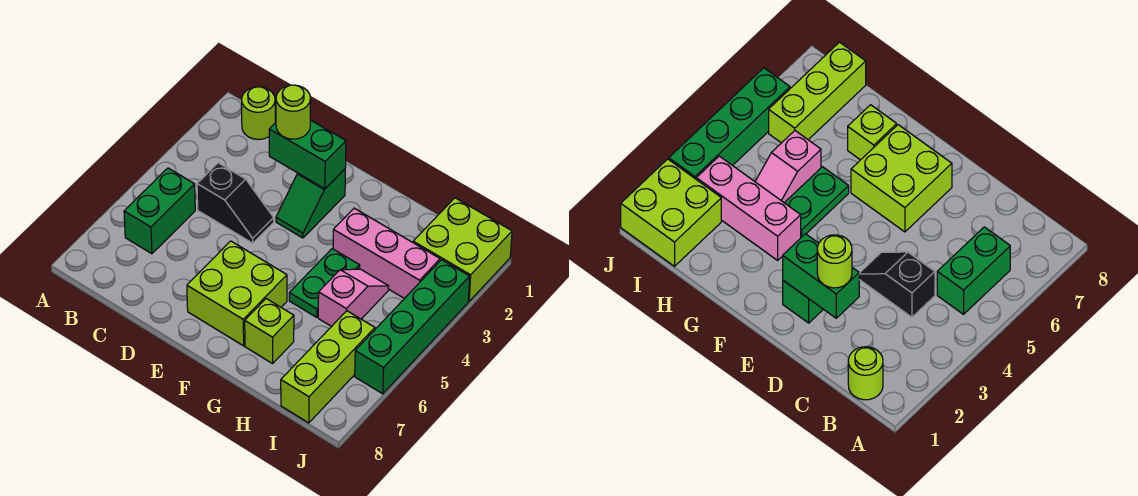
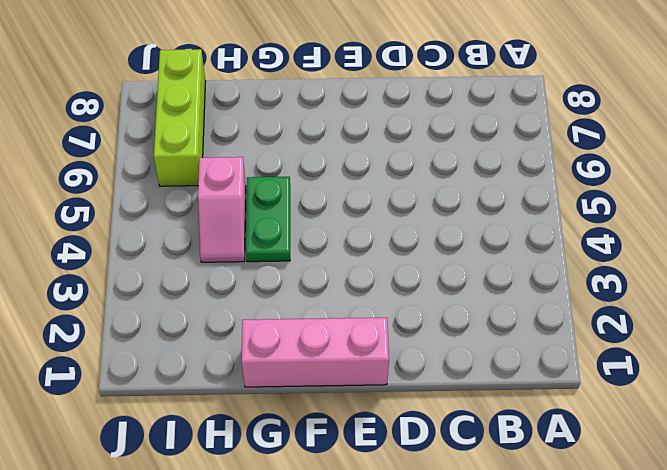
pink brick E1:G1 level 1 -> pink brick G3:I3 level 1
none -> lime round brick B1 level 1
none -> green brick B5:B6 level 1
none -> black slope C4:D4 level 1 top C

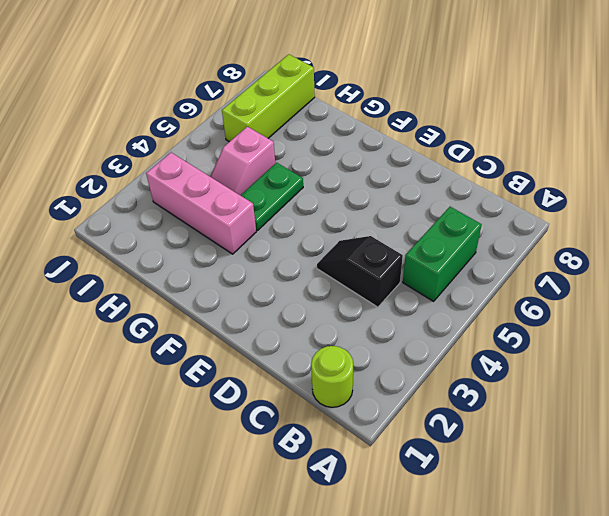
none -> green slope E2:E3 level 1 top 2
none -> lime brick E6:F7 level 1
none -> lime brick G7 level 1

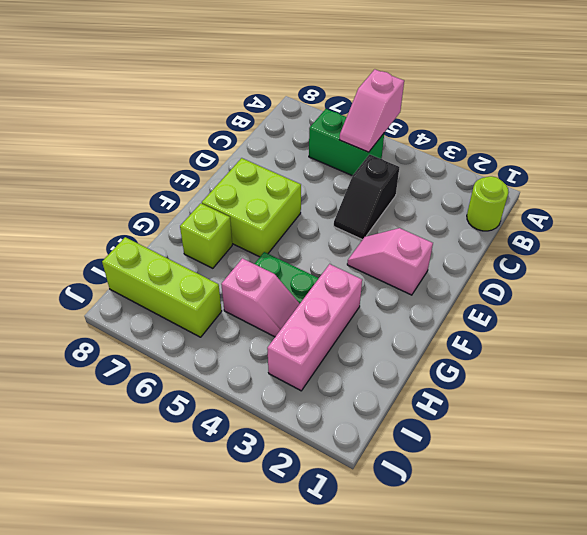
pink slope A5:B5 level 2 top A -> none
pink slope E2:E3 level 1 top 2 -> green slope E2:E3 level 1 top 2
none -> lime brick I1:J2 level 1
none -> green brick J3:J6 level 1
none -> green brick D2:E2 level 2

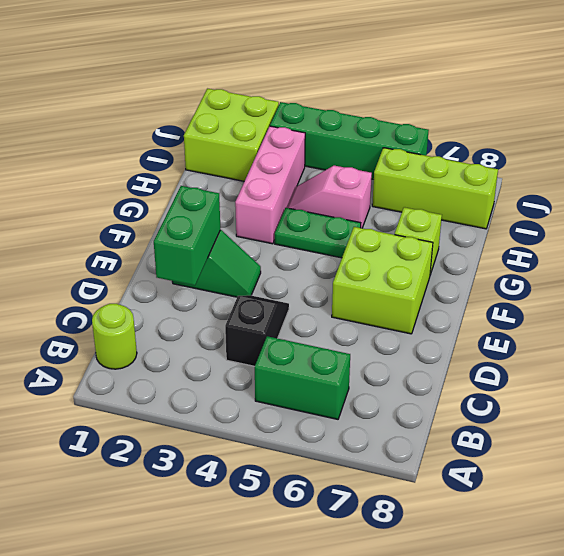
none -> lime round brick D2 level 3

